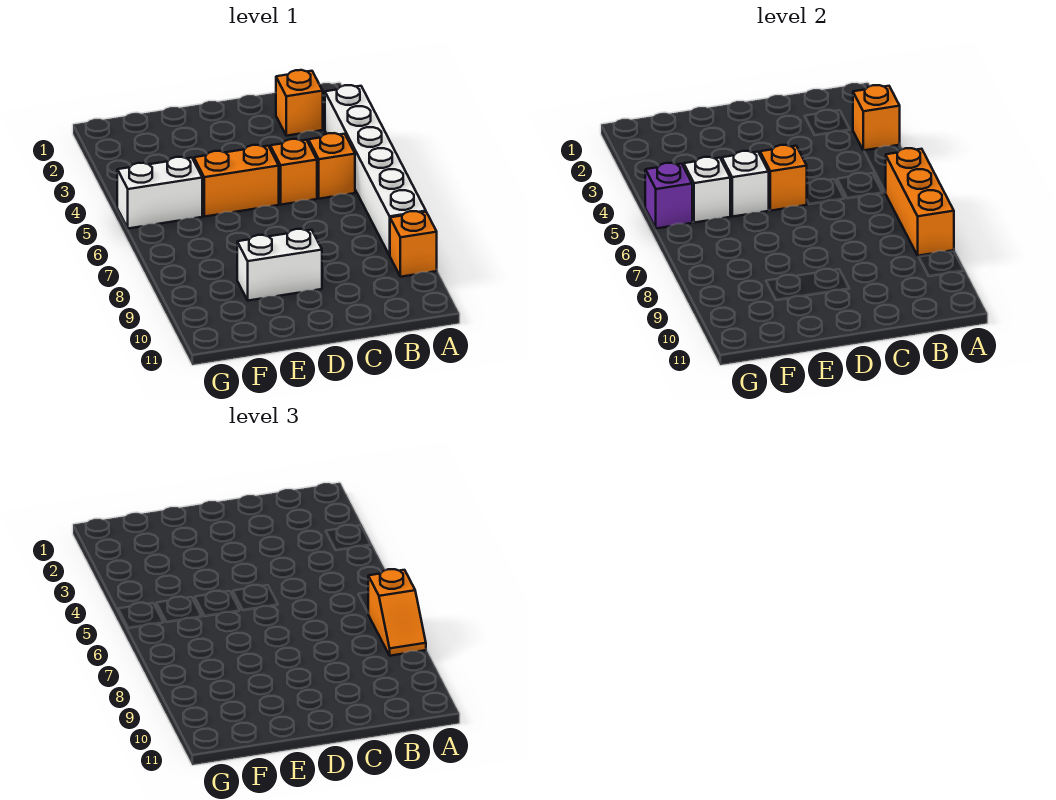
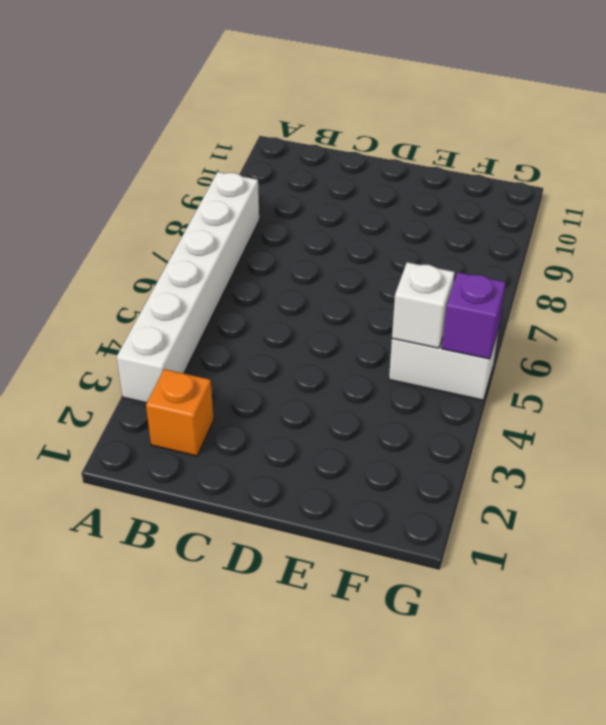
none -> orange brick A9 level 1
none -> orange brick B5 level 1
none -> orange brick C5 level 1

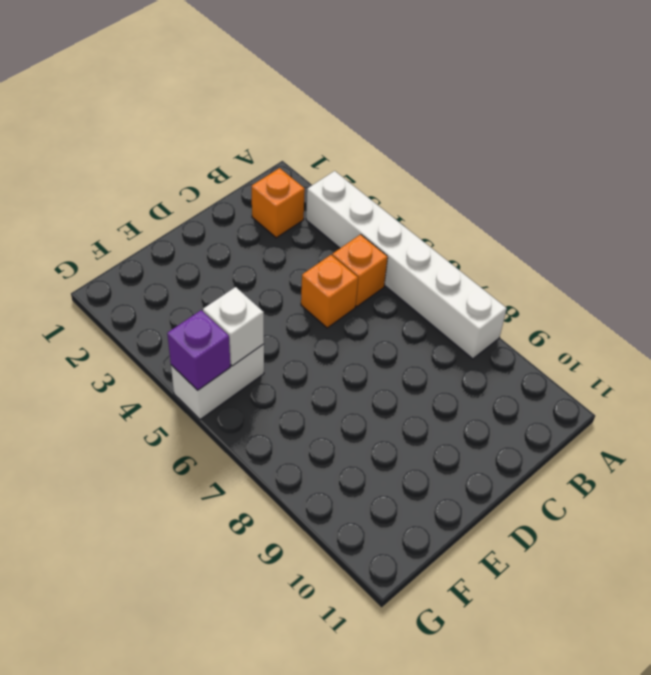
none -> orange brick A9 level 1
none -> orange brick D5:E5 level 1
none -> white brick D9:E9 level 1

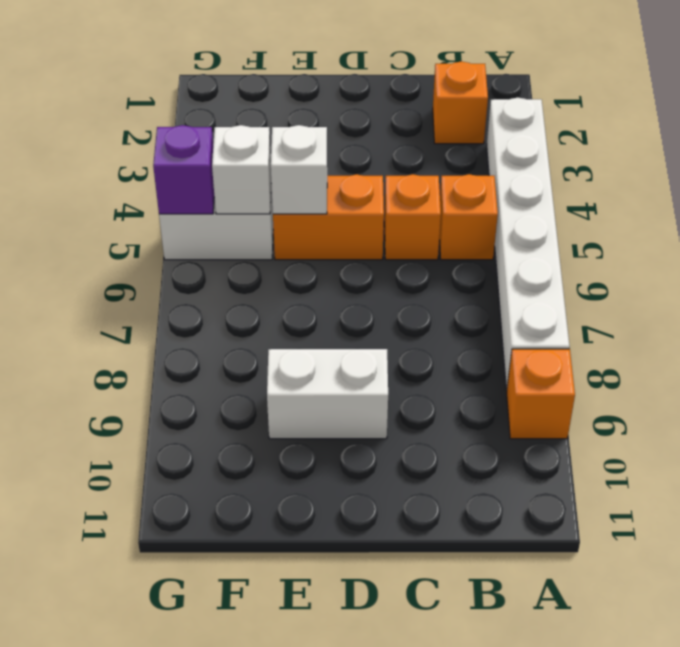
none -> orange brick A3 level 2
none -> orange brick A6:A8 level 2
none -> orange brick D5 level 2

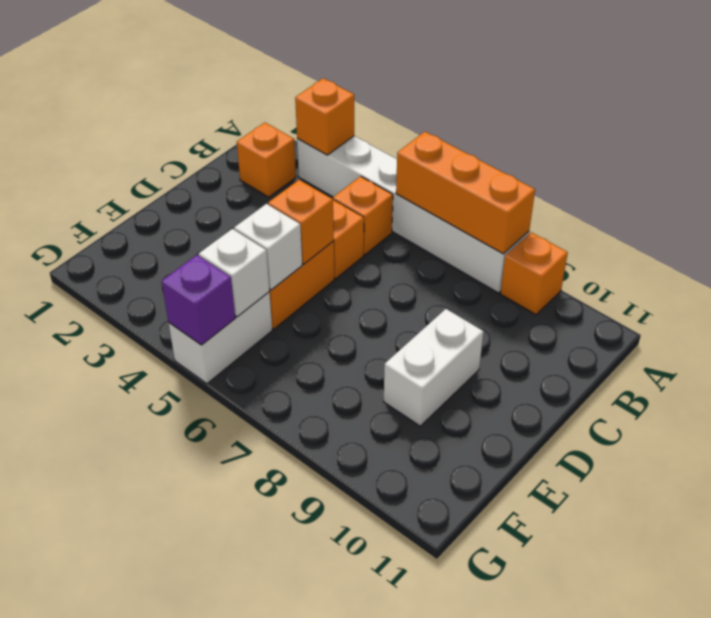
none -> orange slope A7:A8 level 3 top 7

